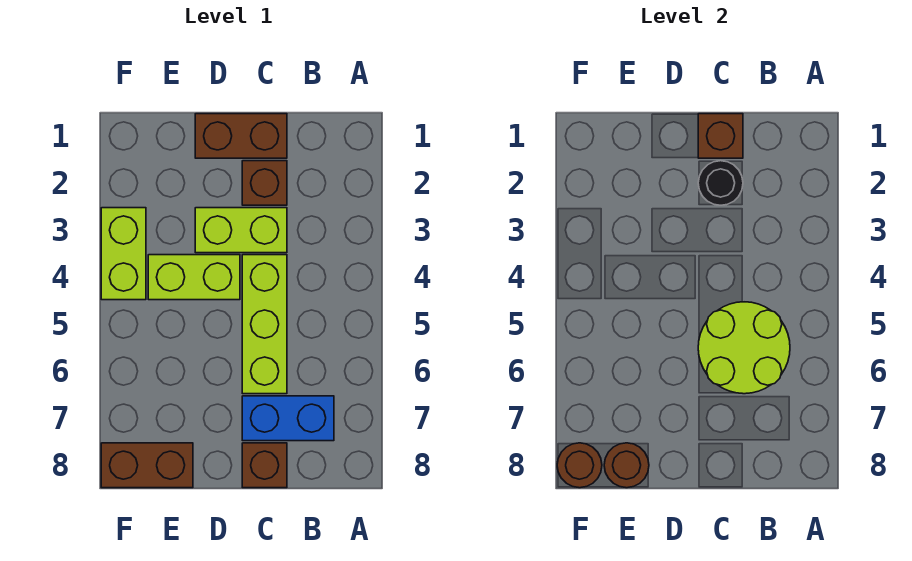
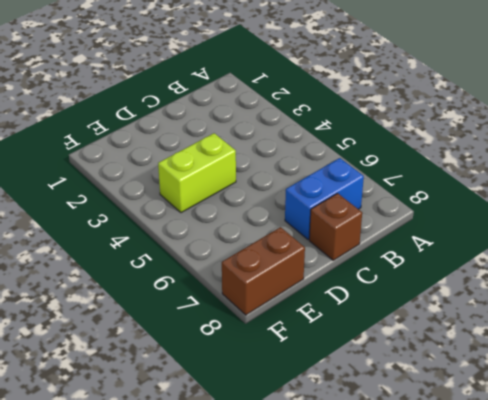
none -> brown brick C1:D1 level 1
none -> brown brick C2 level 1
none -> lime brick C3:D3 level 1

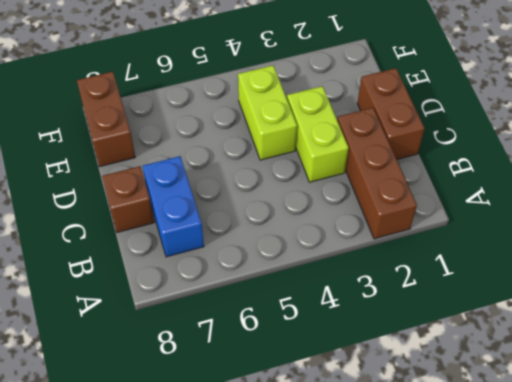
brown brick A2:C2 level 1 -> brown brick C2 level 1
none -> lime brick C4:C6 level 1
none -> lime brick F3:F4 level 1
none -> lime round brick B5:C6 level 2

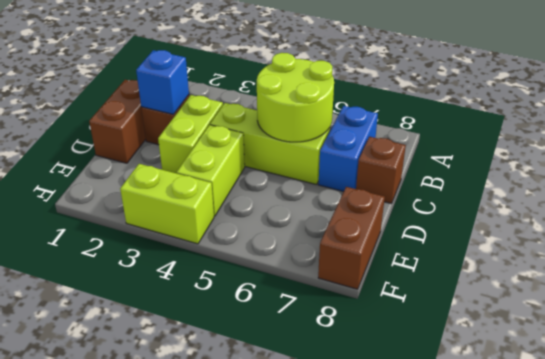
blue brick C2 level 2 -> black round brick C2 level 2
none -> brown brick C1 level 2
none -> brown round brick E8 level 2
none -> brown round brick F8 level 2

